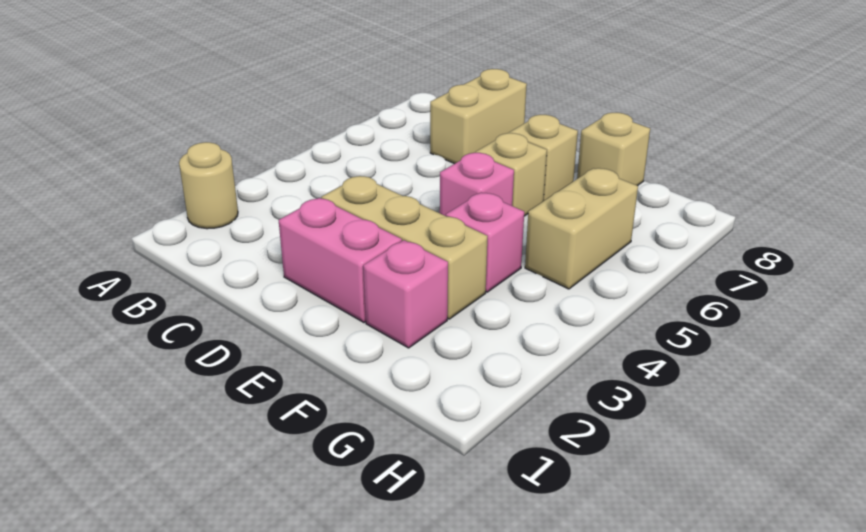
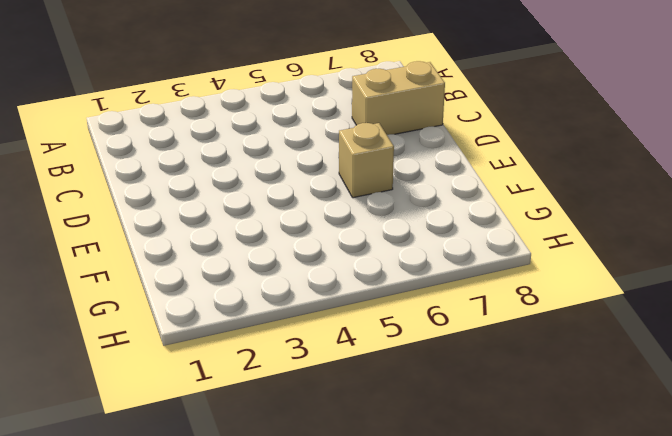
none -> tan round brick A2 level 1
none -> pink brick D2:E2 level 1

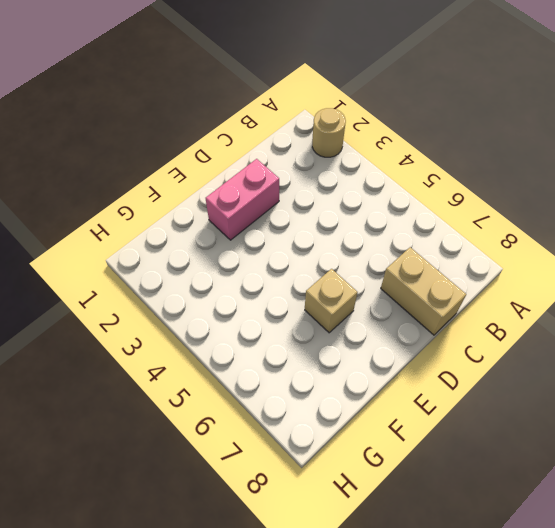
none -> tan brick D3:F3 level 1
none -> pink brick E5 level 1

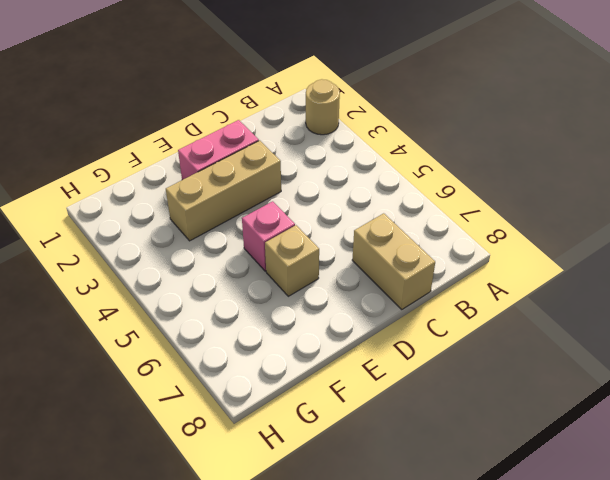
none -> tan brick E7 level 1
none -> pink brick F2 level 1

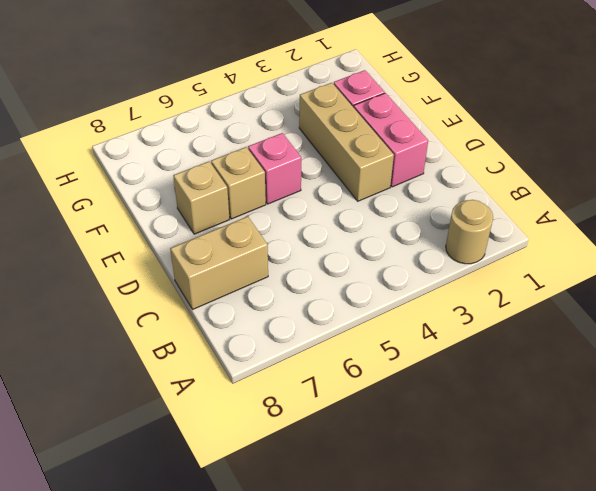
none -> pink brick F4 level 1
none -> tan brick F8 level 1

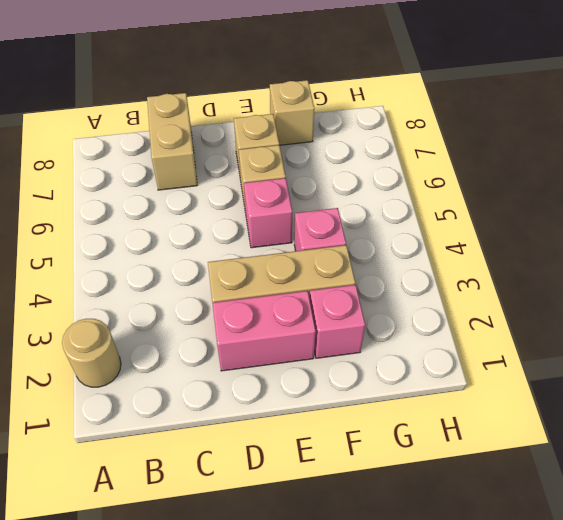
none -> tan brick G5:G6 level 1

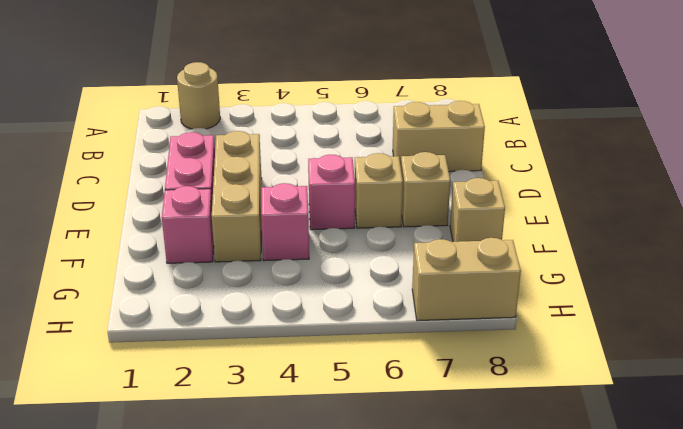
tan brick H7:H8 level 1 -> tan brick G5:G6 level 1

